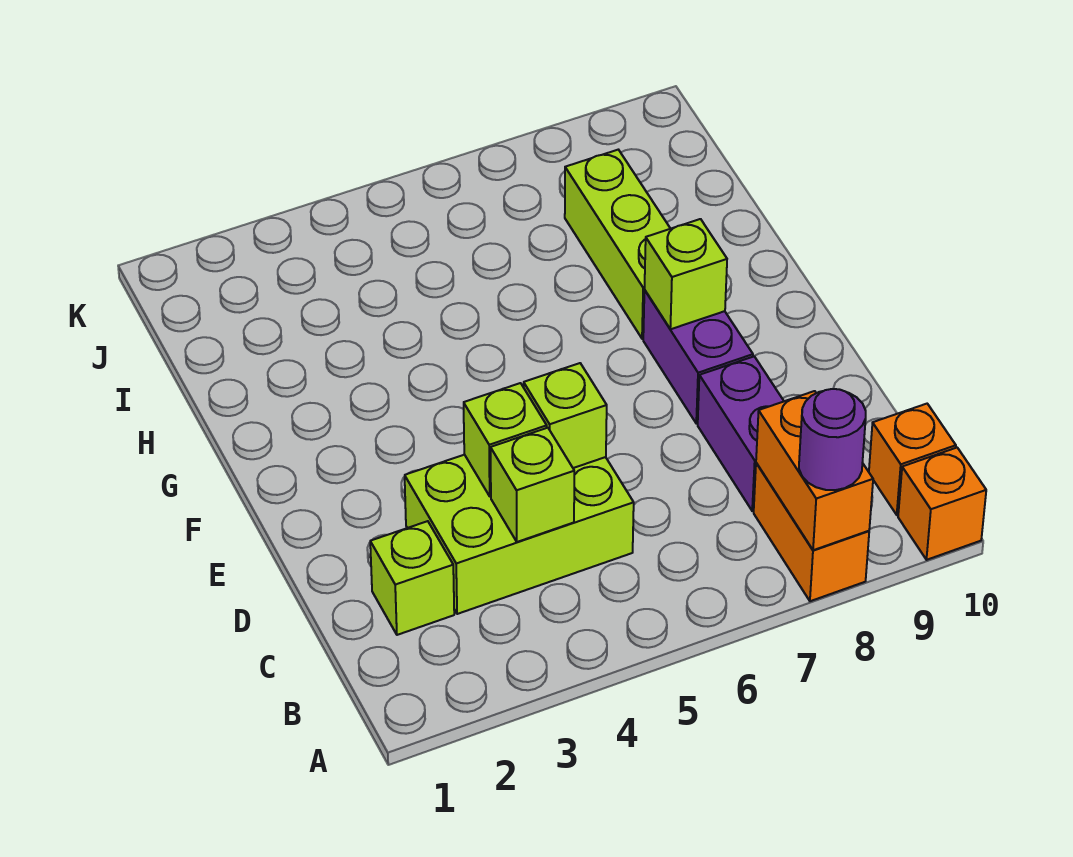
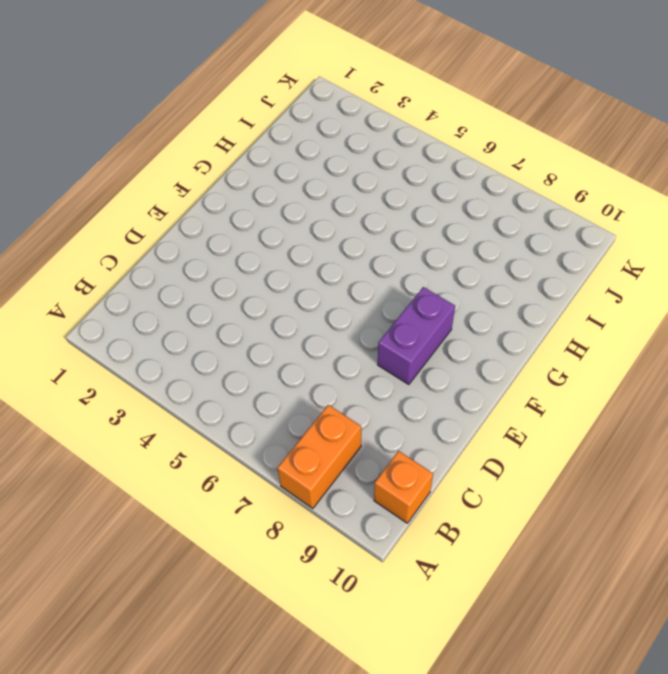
none -> orange brick A10 level 1
none -> lime brick C2 level 1
none -> lime brick C3:D5 level 1

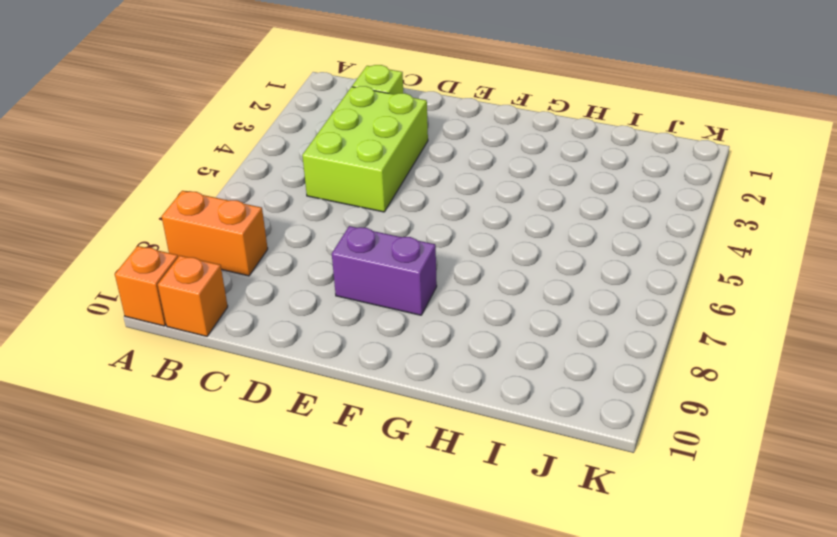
none -> purple brick C8:D8 level 1
none -> lime brick G8:I8 level 1
none -> orange brick A8:B8 level 2

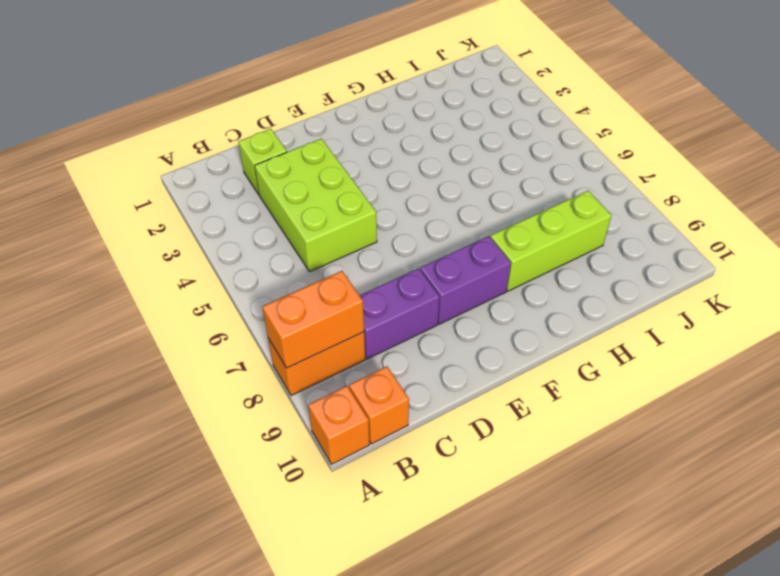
none -> lime brick C4 level 2
none -> lime brick D4 level 2
none -> lime brick D5 level 2

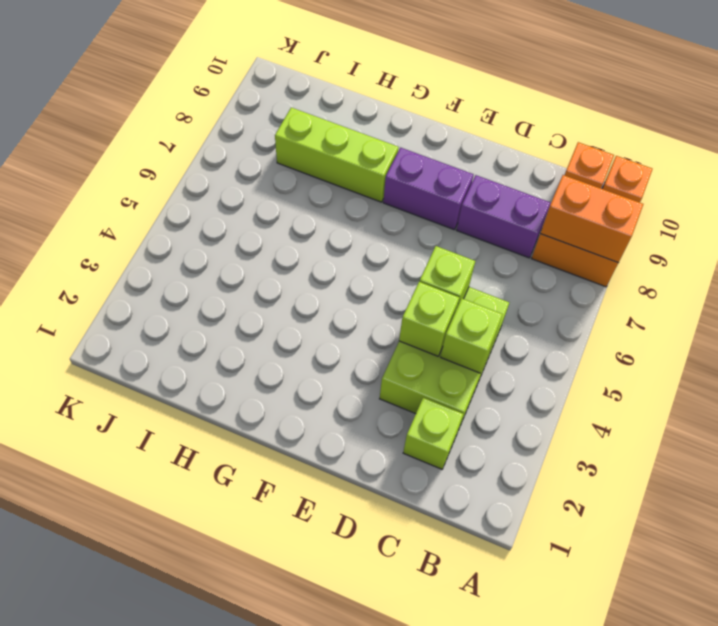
none -> lime brick F8 level 2
none -> purple round brick A8 level 3

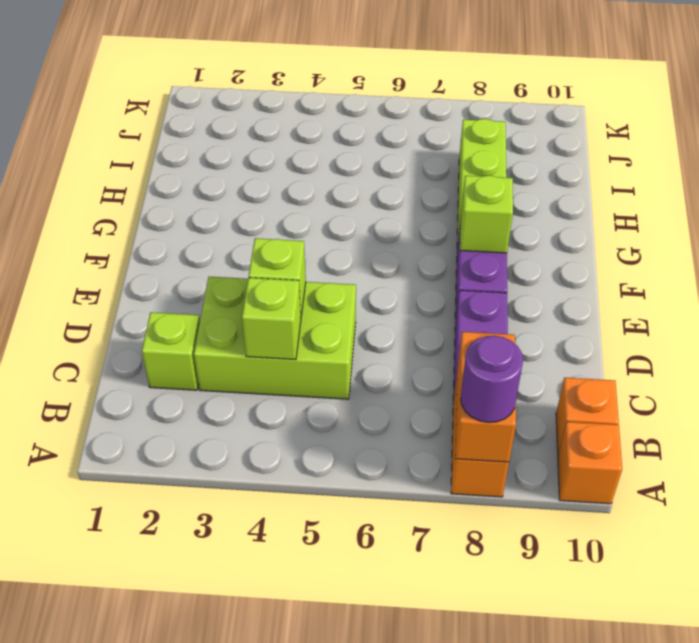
none -> lime brick D5 level 2

